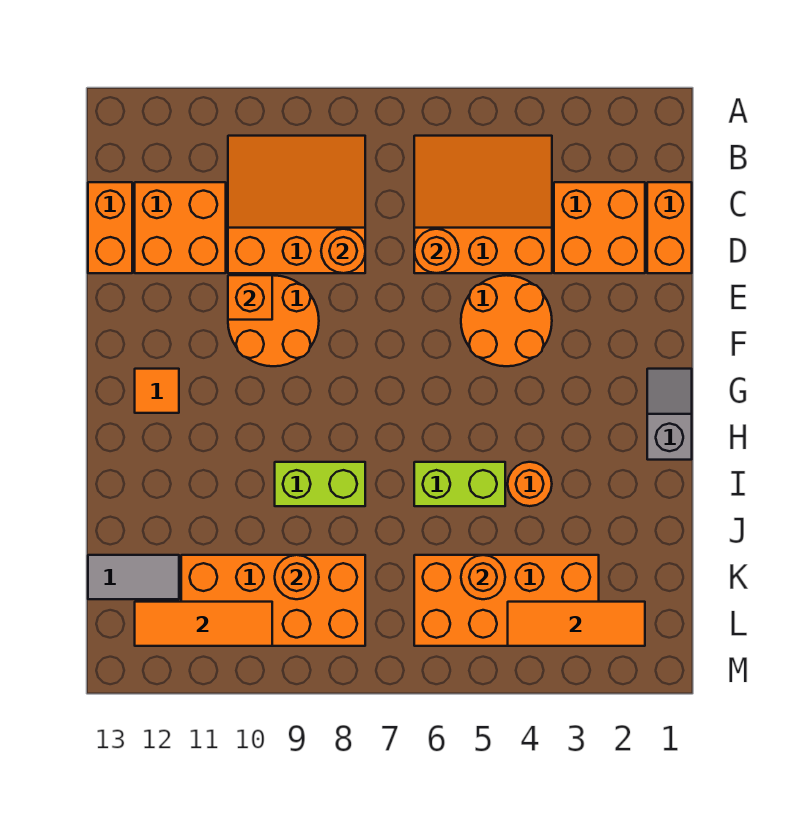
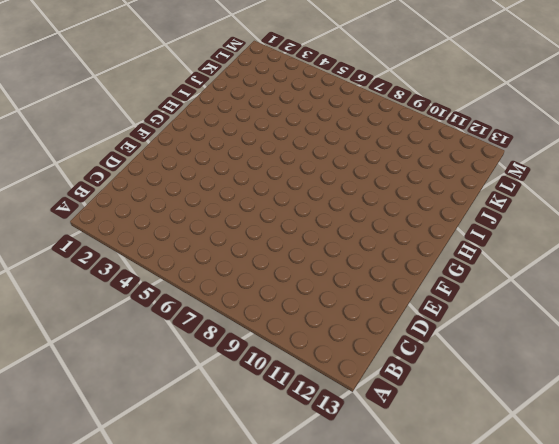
none -> orange slope B4:D6 level 1 top D
none -> orange slope B8:D10 level 1 top D
none -> orange brick C1:D1 level 1

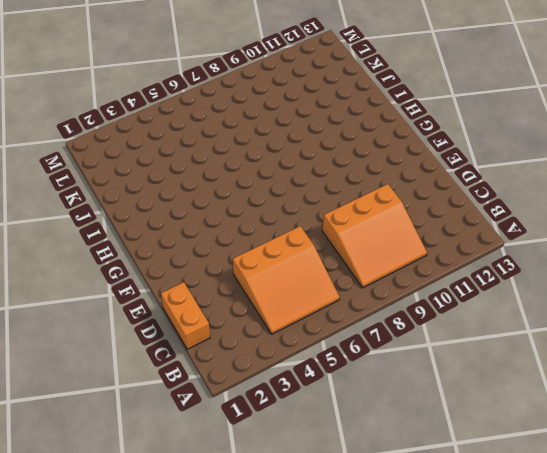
none -> orange brick C2:D3 level 1
none -> orange brick C11:D12 level 1
none -> orange brick C13:D13 level 1

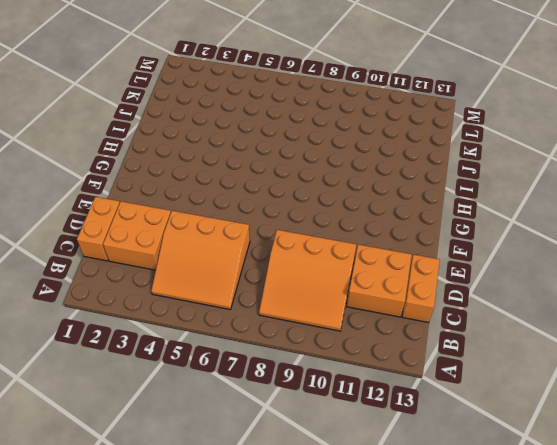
none -> orange round brick E4:F5 level 1
none -> orange round brick E9:F10 level 1
none -> grey slope G1:H1 level 1 top H

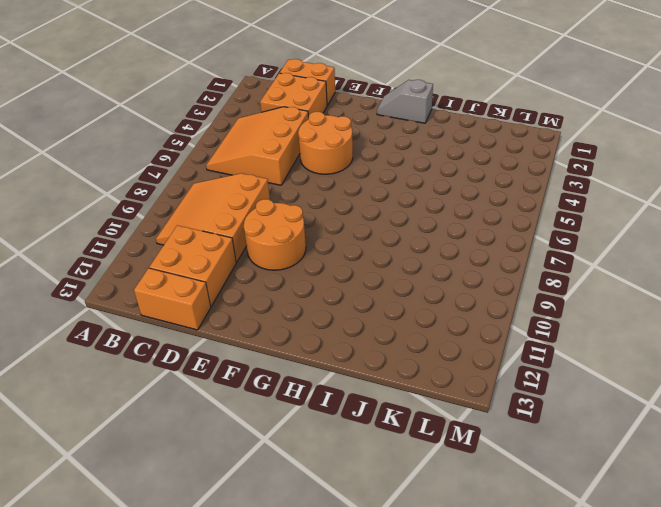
none -> orange tile G12 level 1
none -> orange round brick I4 level 1
none -> lime brick I5:I6 level 1

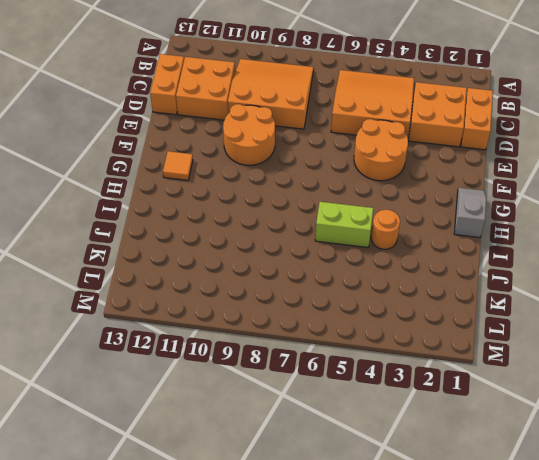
none -> lime brick I8:I9 level 1
none -> orange brick K3:L6 level 1
none -> orange brick K8:L11 level 1

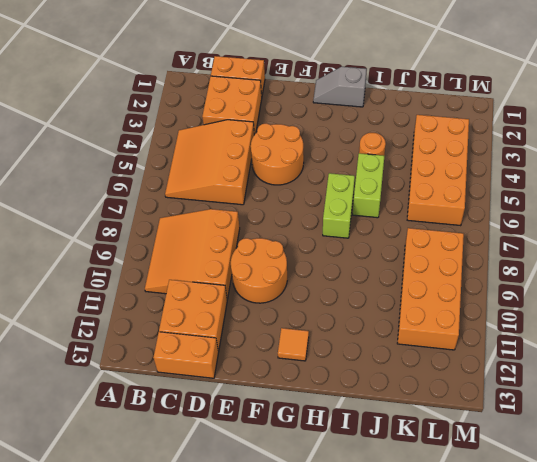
lime brick H6:H7 level 1 -> lime brick I8:I9 level 1
none -> grey tile K12:K13 level 1
none -> orange round brick D6 level 2
none -> orange round brick D8 level 2

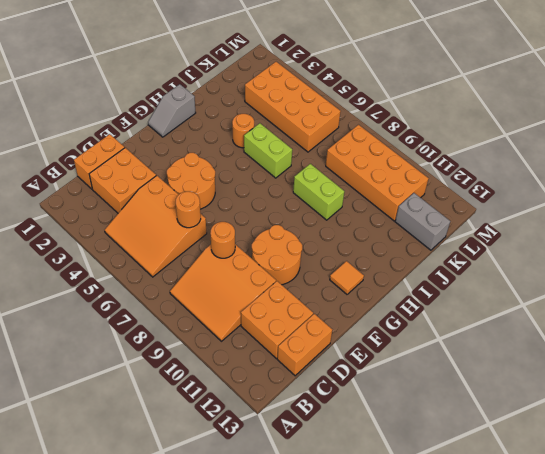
grey brick K12:K13 level 1 -> grey tile K12:K13 level 1
none -> orange brick E10 level 2
none -> orange round brick K5 level 2
none -> orange round brick K9 level 2

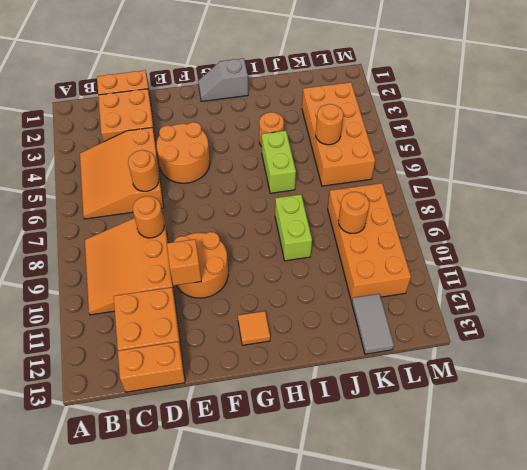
none -> orange tile L2:L4 level 2
none -> orange tile L10:L12 level 2

